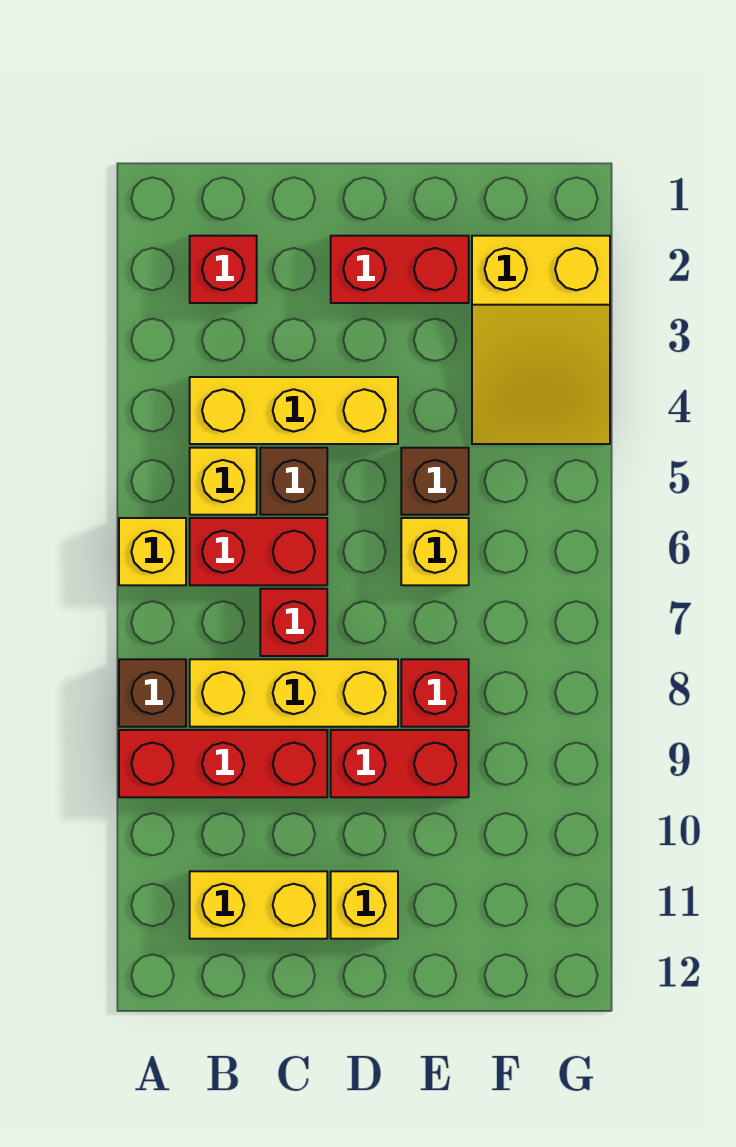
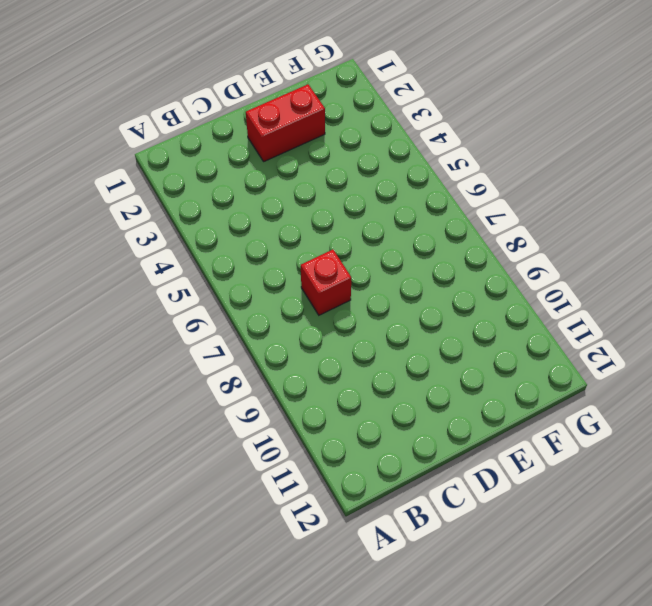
none -> yellow brick A6 level 1
none -> brown brick A8 level 1
none -> red brick A9:C9 level 1

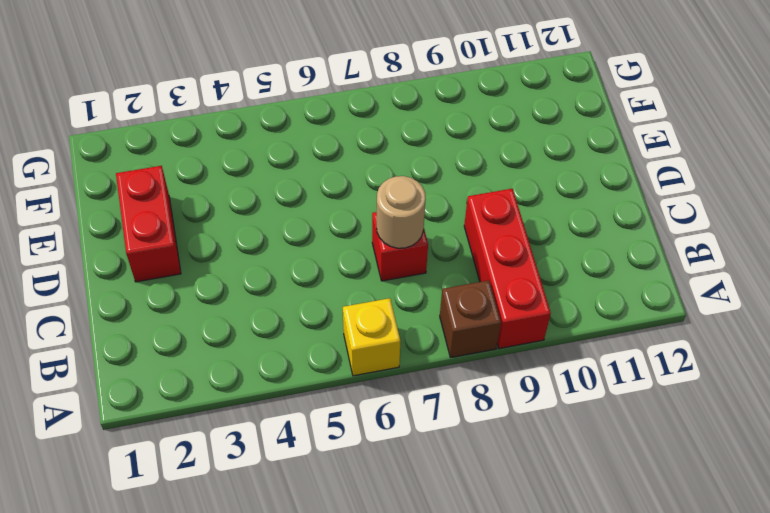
tan round brick C7 level 2 -> none
none -> red brick B2 level 1
none -> yellow brick B4:D4 level 1
none -> yellow brick B5 level 1

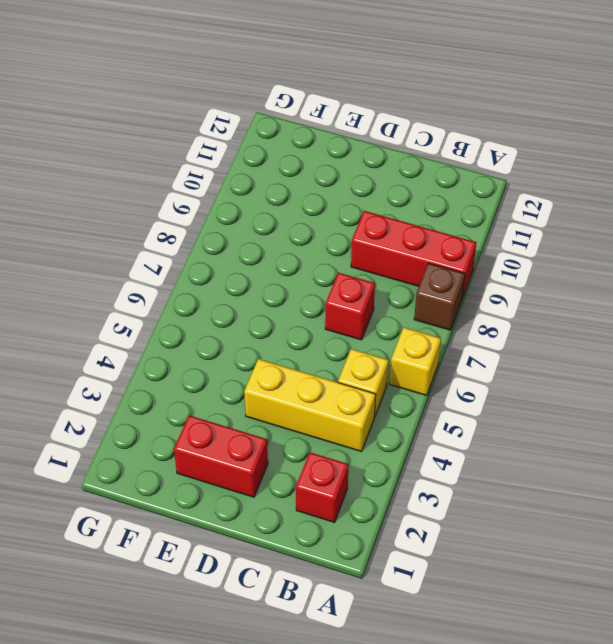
none -> red brick B6:C6 level 1
none -> yellow brick B8:D8 level 1
none -> yellow brick B11:C11 level 1

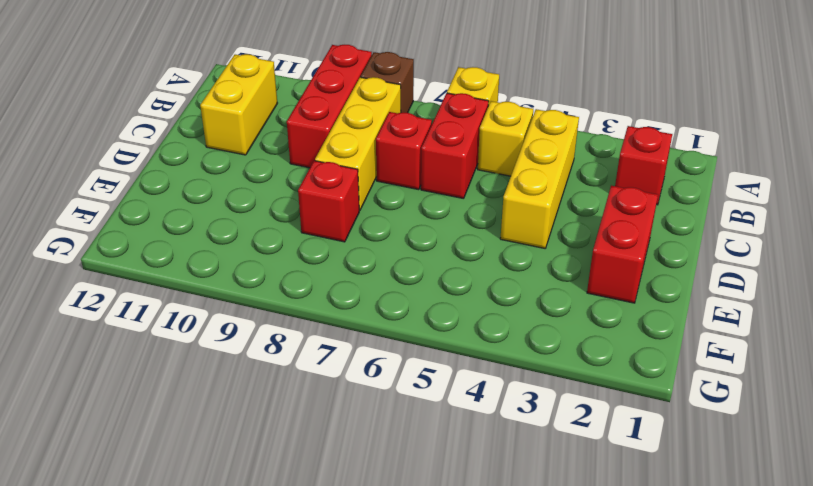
none -> brown brick C5 level 1
none -> red brick D9:E9 level 1
none -> yellow brick D11 level 1

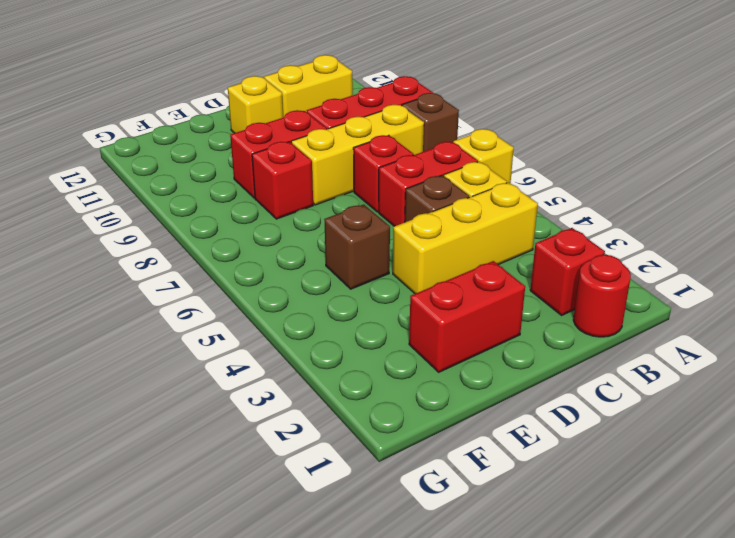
red round brick B1 level 1 -> none
none -> yellow brick E6 level 1
none -> yellow slope F2:G4 level 1 top 2

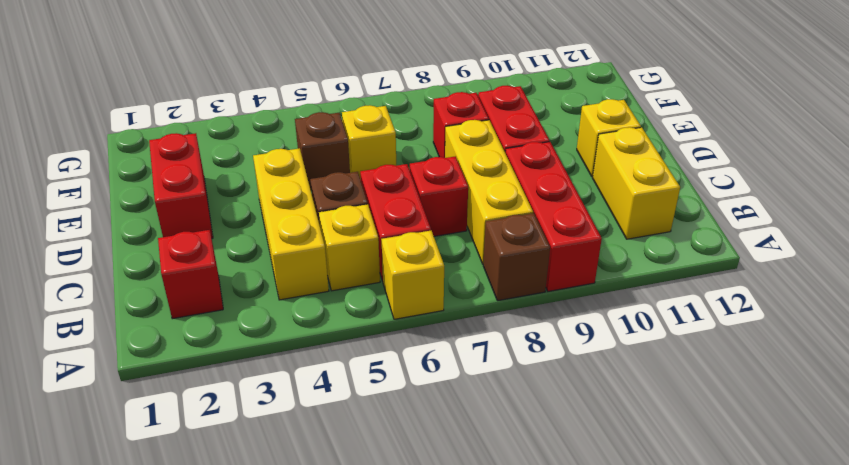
none -> yellow slope F2:G4 level 1 top 2

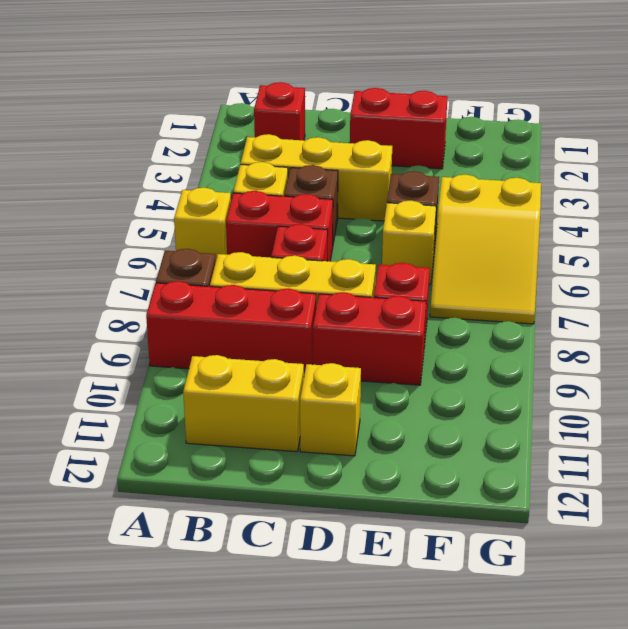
yellow slope F5:G7 level 1 top 5 -> yellow slope F2:G4 level 1 top 2

